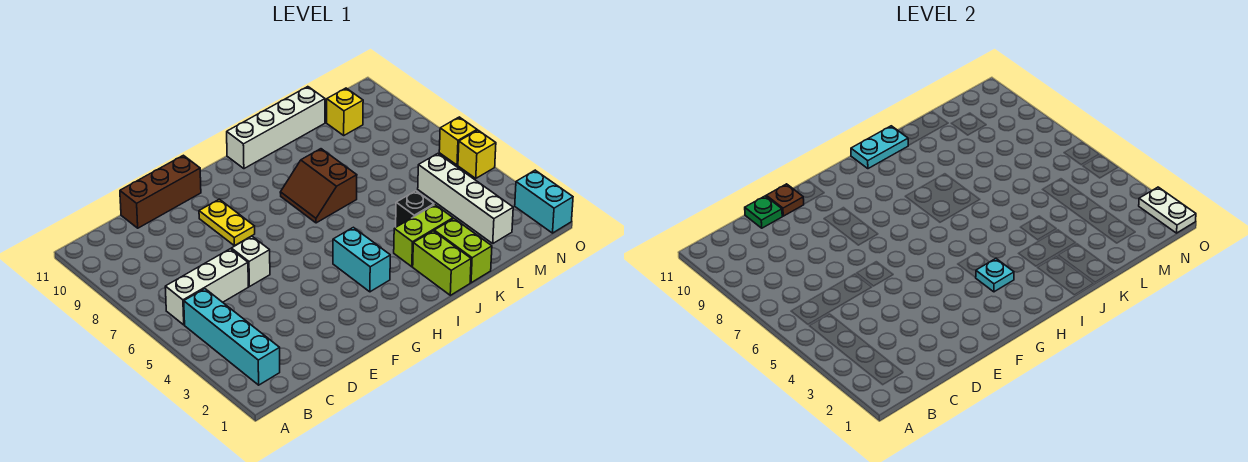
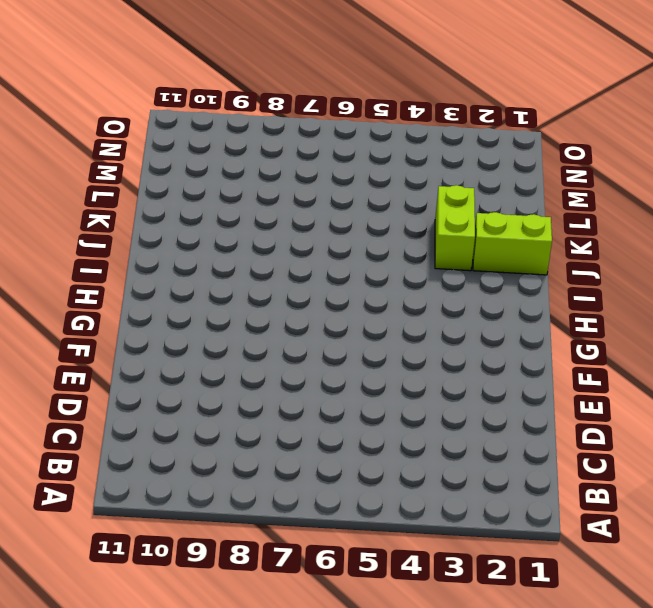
none -> cyan brick B2:B5 level 1
none -> white brick B6:D6 level 1
none -> brown brick D11:F11 level 1

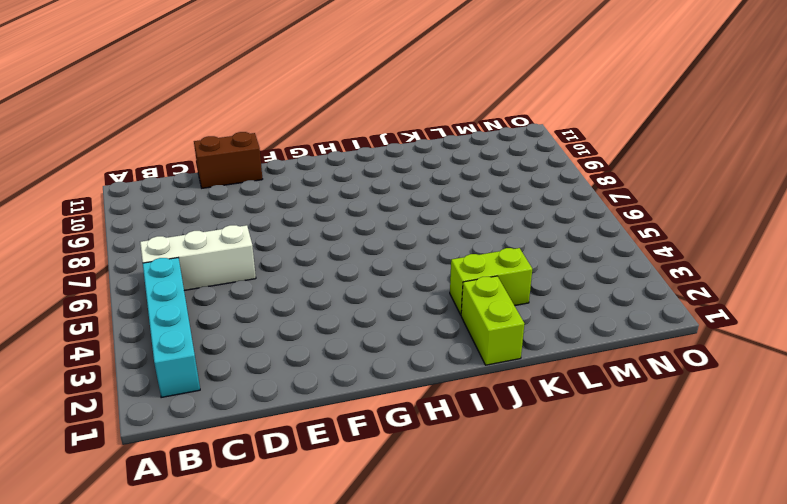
brown brick D11:E11 level 1 -> brown brick D11:F11 level 1
none -> white brick E6 level 1
none -> yellow plate F8:F9 level 1
none -> cyan brick H3:H4 level 1

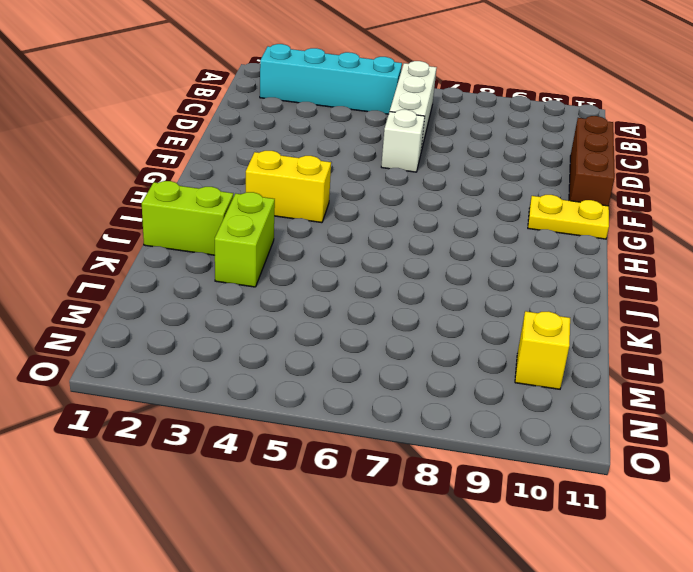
yellow plate G10:G11 level 1 -> yellow plate F8:F9 level 1
yellow brick H3:H4 level 1 -> cyan brick H3:H4 level 1
none -> brown slope I7:J8 level 1 top J
none -> white brick I11:L11 level 1
none -> lime brick K1:K2 level 1

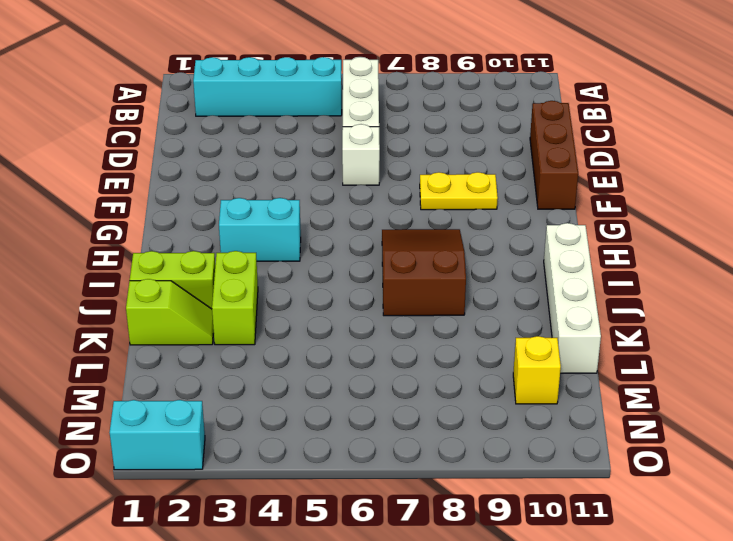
brown slope H7:J8 level 1 top J -> brown slope I7:J8 level 1 top J
lime slope K1:K2 level 1 top 1 -> lime brick K1:K2 level 1
none -> black brick K4 level 1
none -> white brick M2:M5 level 1
none -> yellow brick O5 level 1

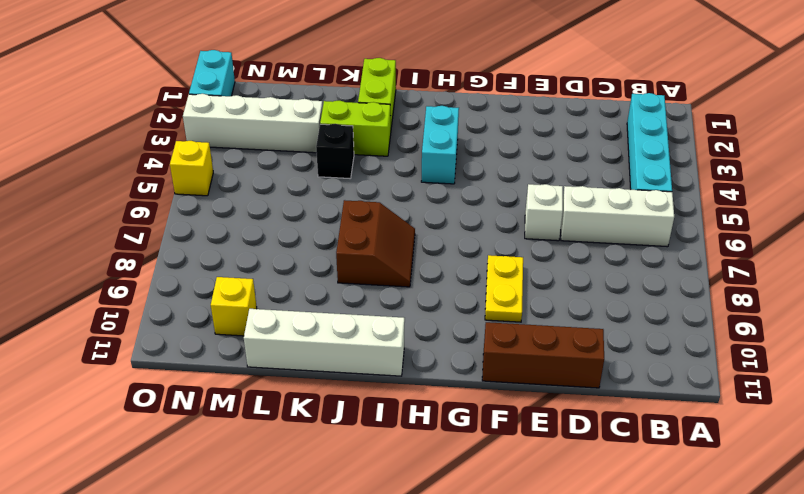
white brick L3:O3 level 1 -> white brick M2:M5 level 1
none -> lime brick K1:K2 level 1
none -> yellow brick O6 level 1
none -> green plate D11 level 2

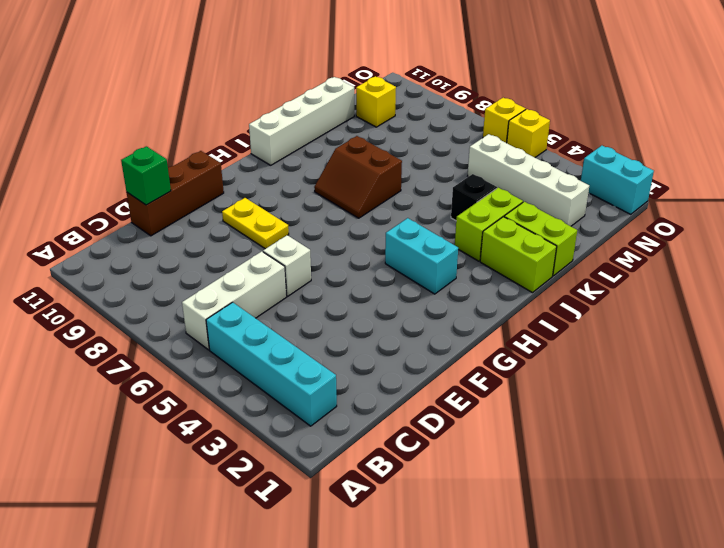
green brick D11 level 2 -> green plate D11 level 2
none -> brown plate E11 level 2
none -> cyan plate H3 level 2
none -> cyan plate I11:J11 level 2

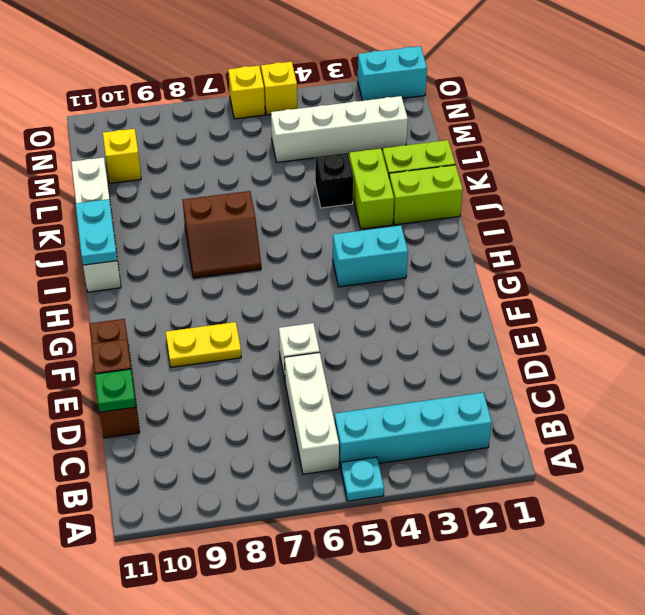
cyan plate A5 level 1 -> cyan plate H3 level 2
none -> white plate O1:O2 level 2

